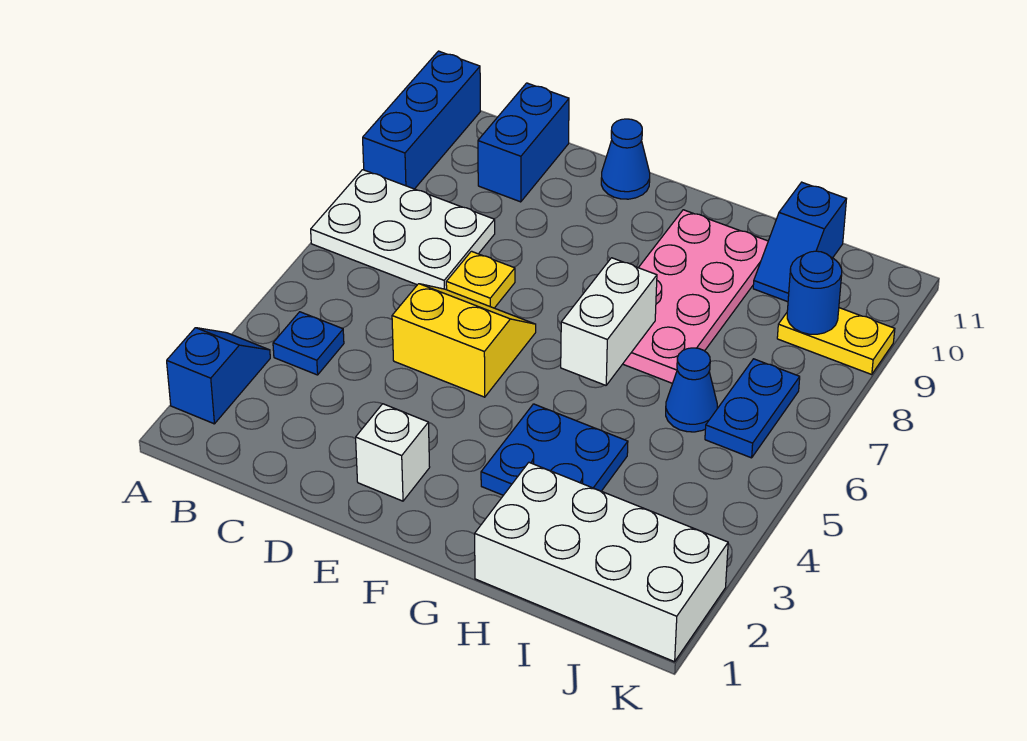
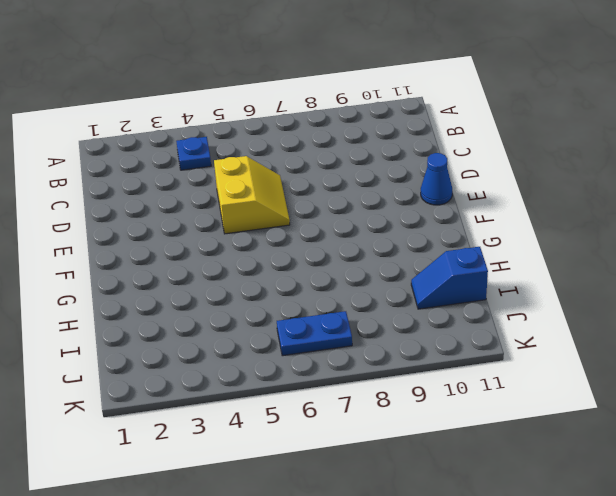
none -> blue slope A2:A3 level 1 top 2
none -> white plate A7:C8 level 1
none -> blue brick A9:A11 level 1

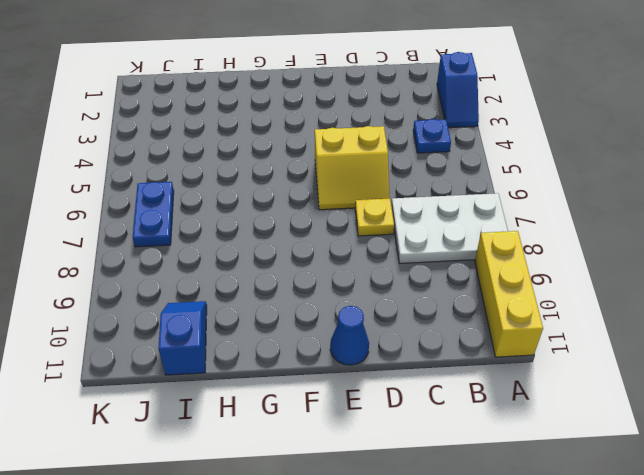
yellow brick A9:A11 level 1 -> blue brick A9:A11 level 1
none -> blue brick C10:C11 level 1
none -> white brick E2 level 1
none -> blue plate G3:H4 level 1

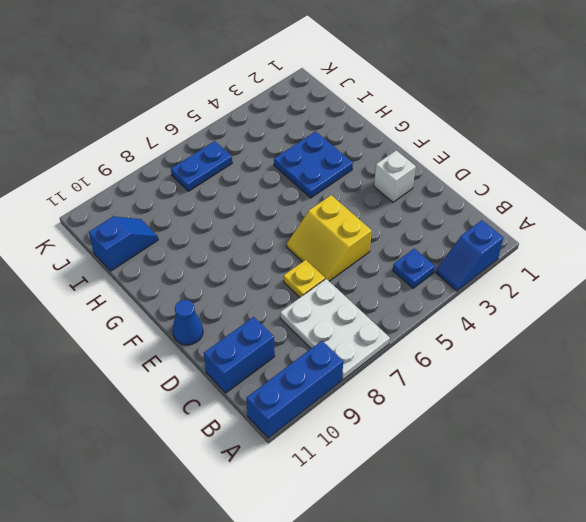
none -> pink plate G7:H10 level 1
none -> white brick H1:K2 level 1
none -> blue cone I6 level 1

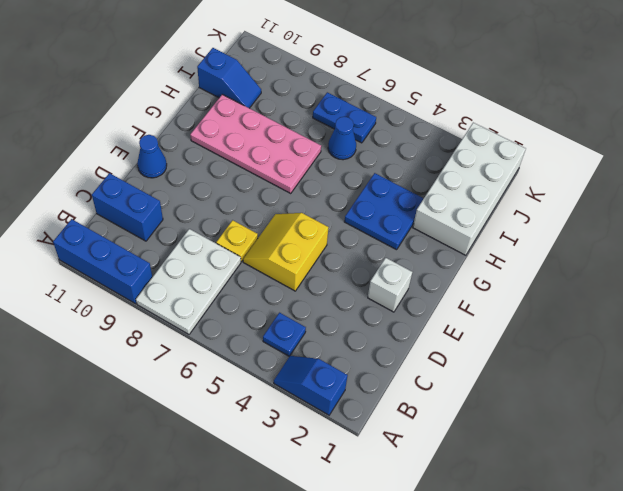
none -> yellow plate J9:K9 level 1
none -> white brick G6:G7 level 2
none -> blue round brick J9 level 2

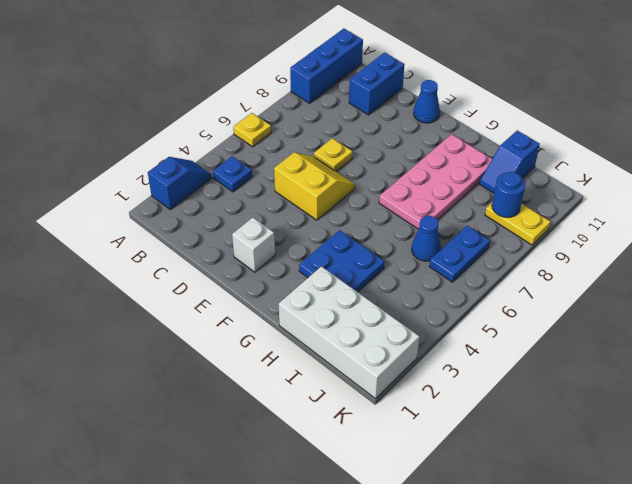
yellow plate A6 level 1 -> none
none -> white plate A7:C8 level 1
none -> white brick G6:G7 level 2

